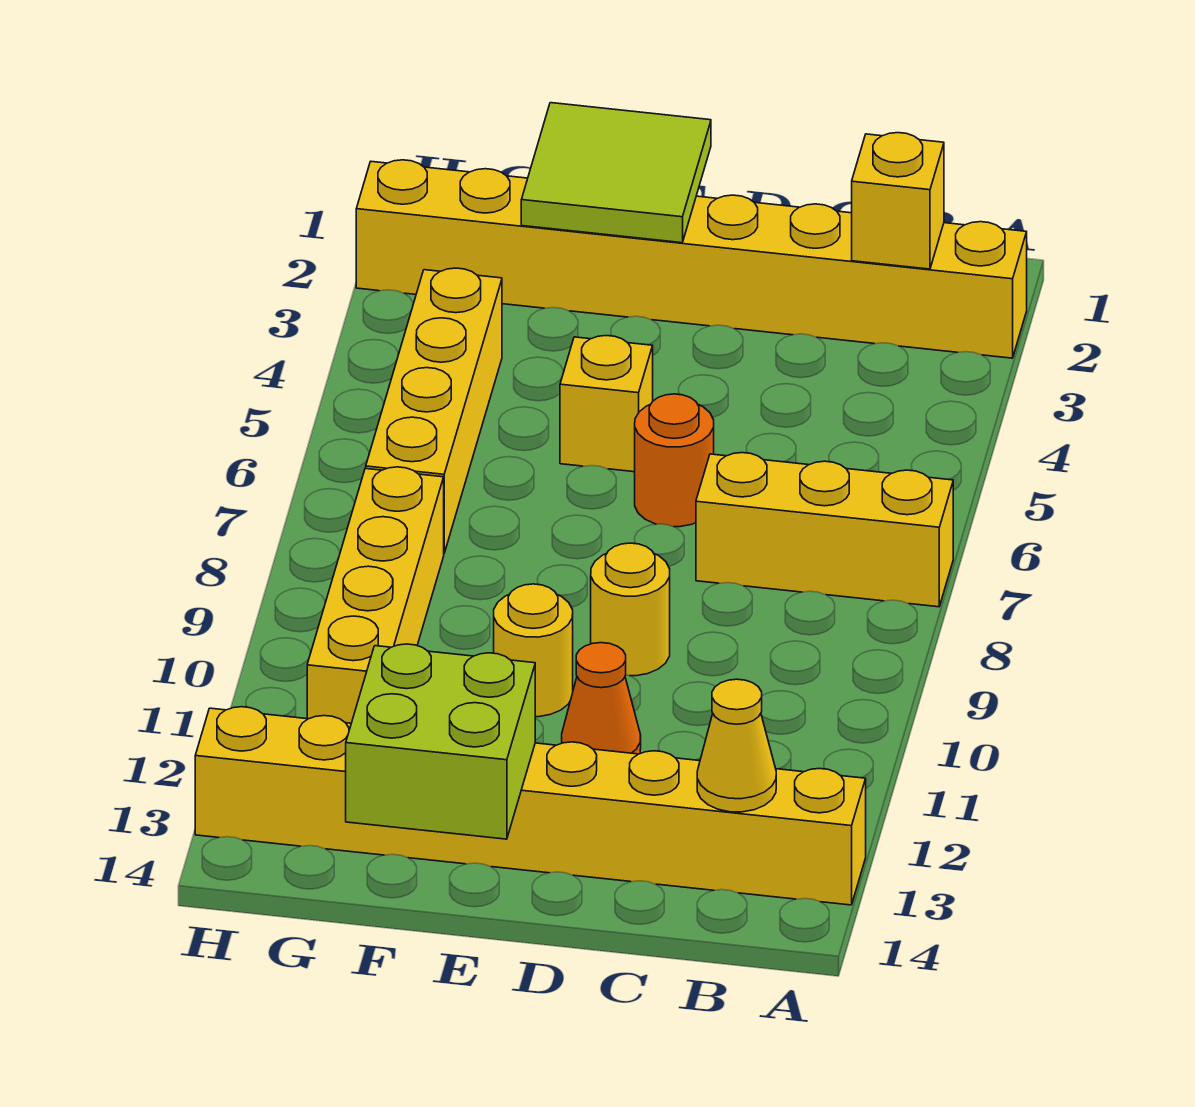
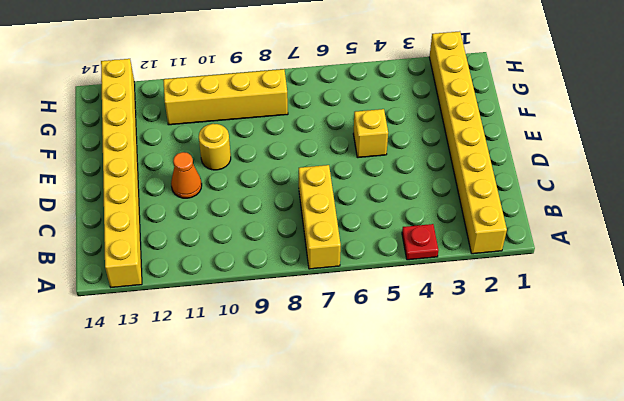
red plate A4 level 1 -> none
none -> orange round brick D6 level 1
none -> yellow round brick D9 level 1
none -> yellow brick G4:G7 level 1

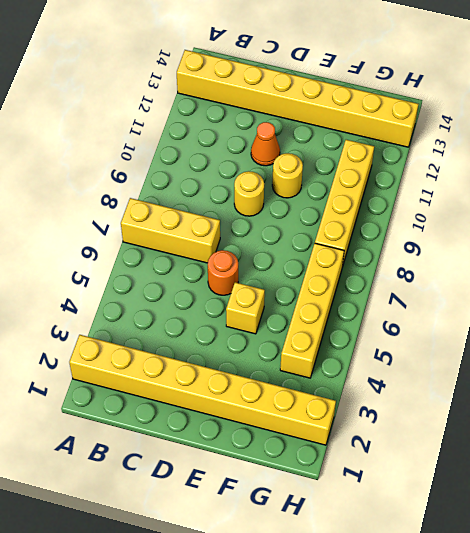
none -> yellow brick B2 level 2
none -> yellow cone B13 level 2
none -> lime tile E1:F2 level 2

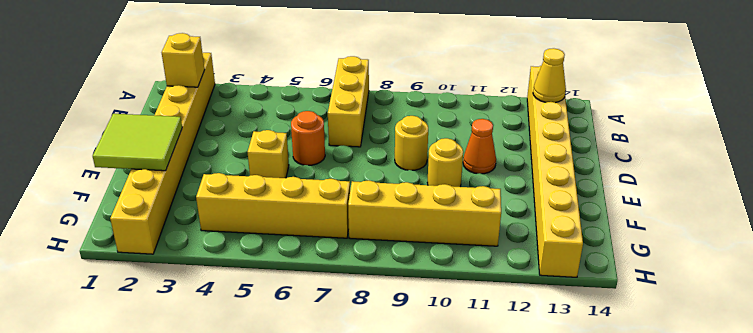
none -> lime brick E13:F14 level 2

